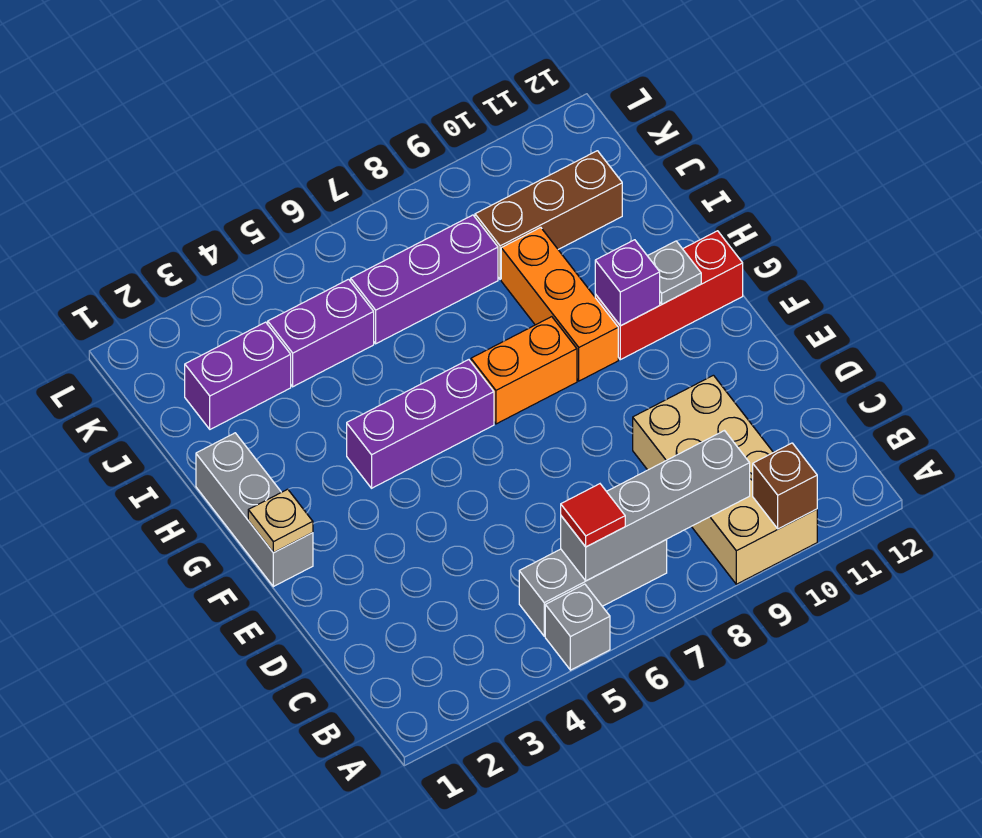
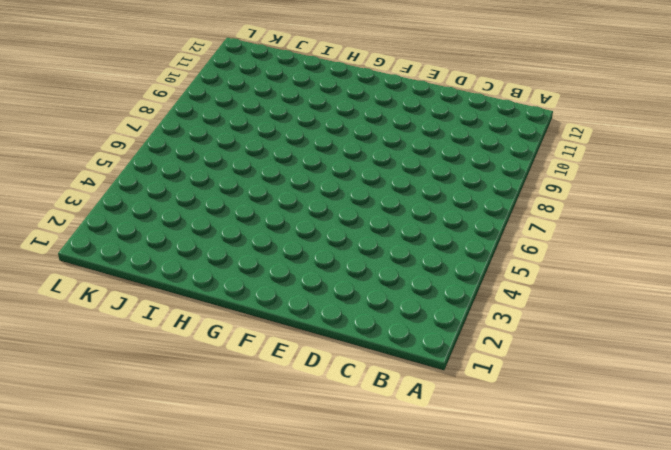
none -> grey brick A5 level 1
none -> tan brick A9:D10 level 1
none -> grey brick B5:B7 level 1

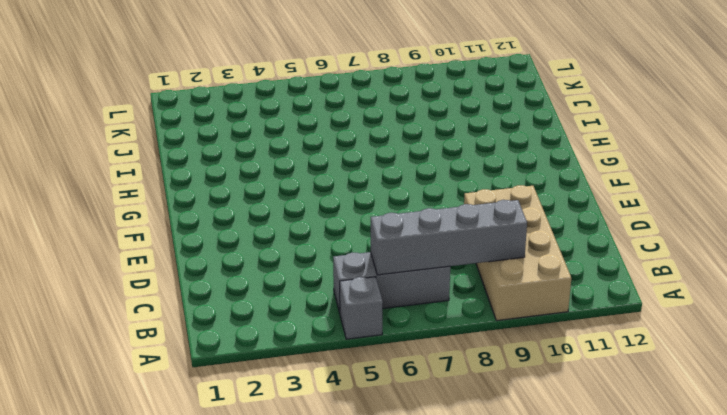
none -> grey brick F1:H1 level 1
none -> purple brick G4:G6 level 1
none -> orange brick G7:G8 level 1

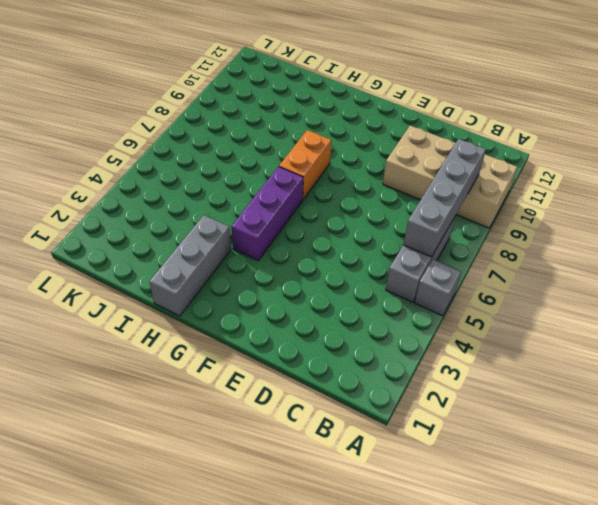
grey brick H1:H3 level 1 -> grey brick F1:H1 level 1
none -> orange brick G9:I9 level 1
none -> red brick G10:G12 level 1
none -> purple brick J2:J3 level 1

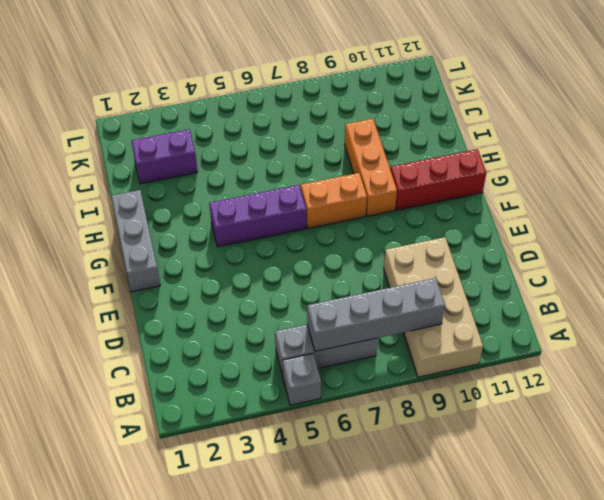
none -> purple brick J4:J5 level 1
none -> purple brick J6:J8 level 1
none -> brown brick J9:J11 level 1

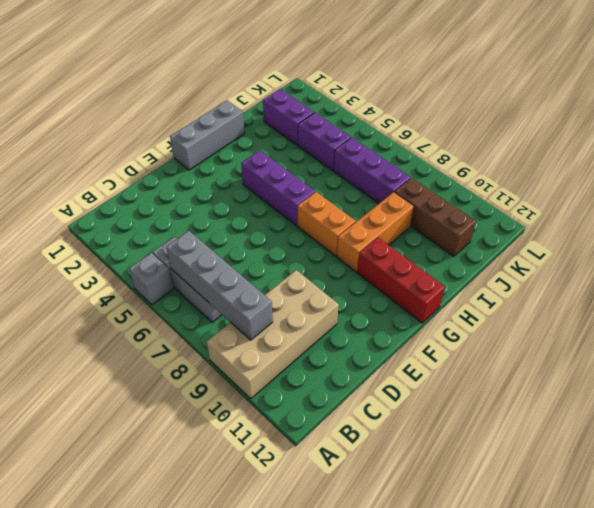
none -> brown brick A10 level 2
none -> tan plate F1 level 2
none -> purple brick G10 level 2

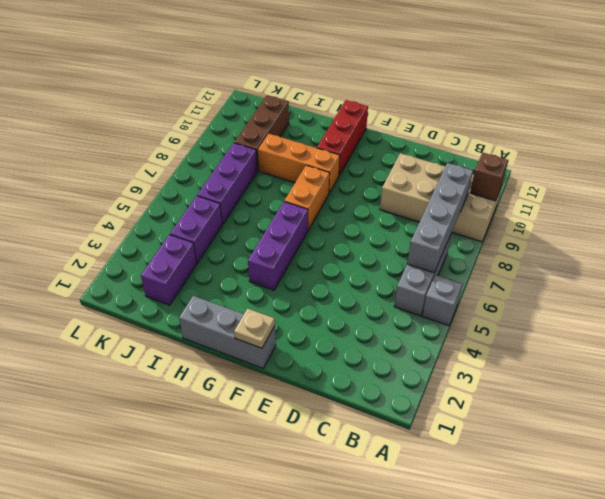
none -> purple brick G10 level 2
none -> grey plate G11 level 2
none -> red tile B6 level 3

